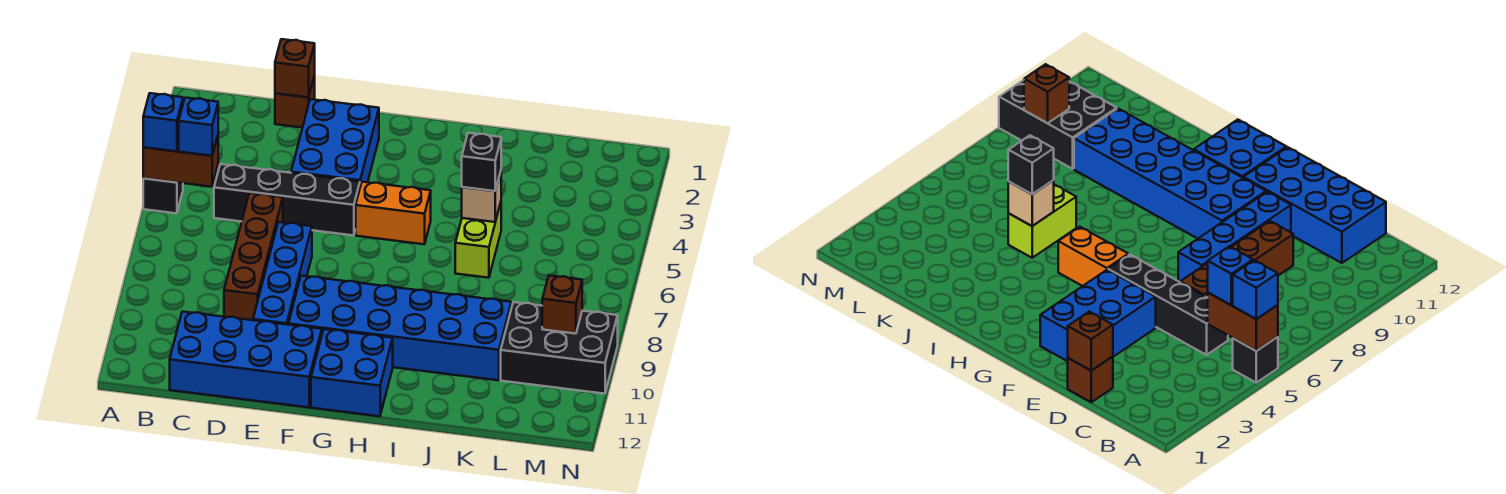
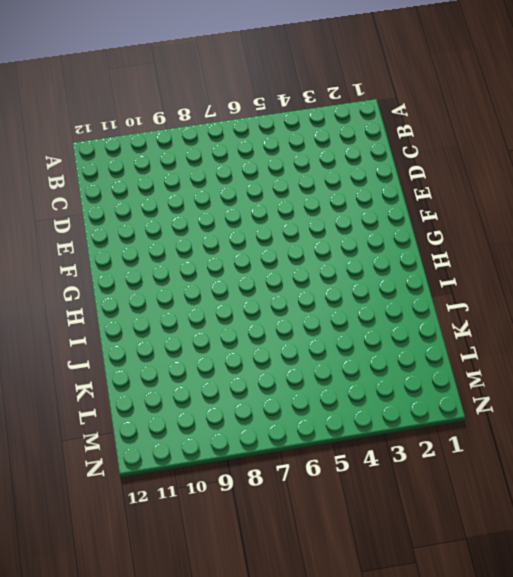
none -> black brick A5 level 1
none -> black brick C5:F5 level 1
none -> blue brick C11:F12 level 1

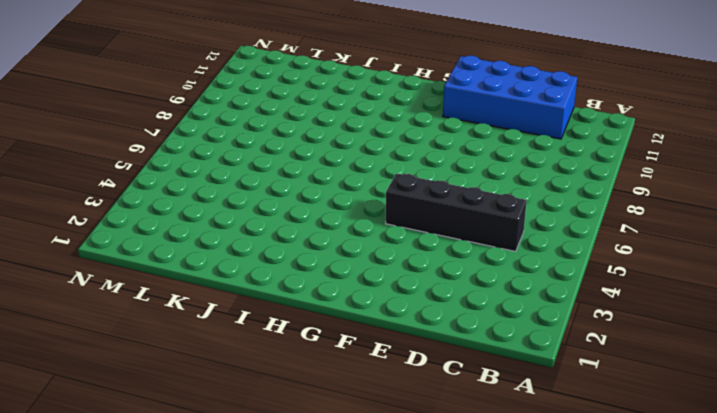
none -> black brick A5 level 1
none -> brown brick D1 level 1
none -> brown brick D6:D9 level 1

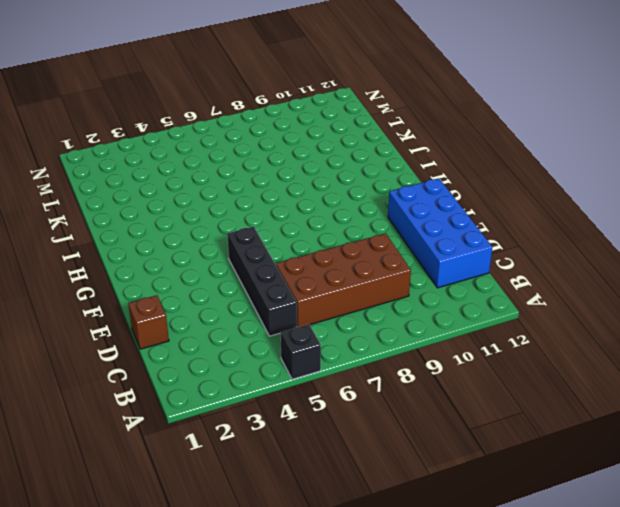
brown brick C6:D9 level 1 -> brown brick D6:D9 level 1
none -> blue brick E2:F4 level 1
none -> blue brick E7:E10 level 1
none -> blue brick F9:K10 level 1

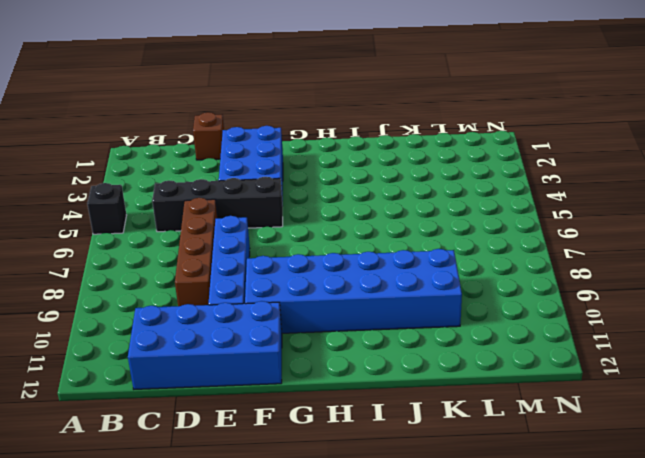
none -> orange brick G5:H5 level 1
none -> blue brick G11:H12 level 1
none -> lime brick J5:J6 level 1

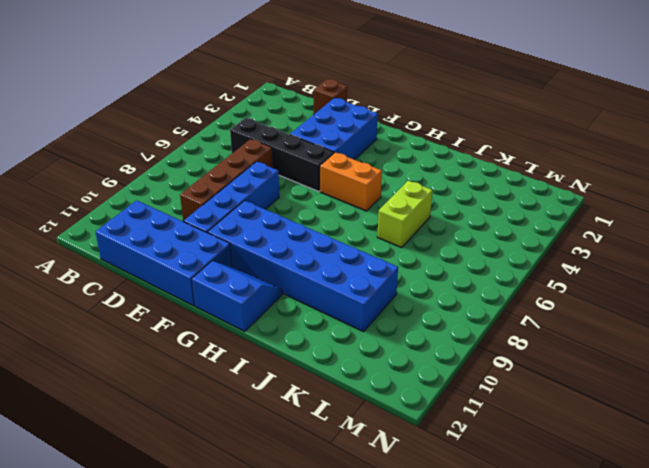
blue slope G11:H12 level 1 top 12 -> blue brick G11:H12 level 1
none -> black brick A5 level 1
none -> black brick L9:N10 level 1
none -> brown brick A5:B5 level 2

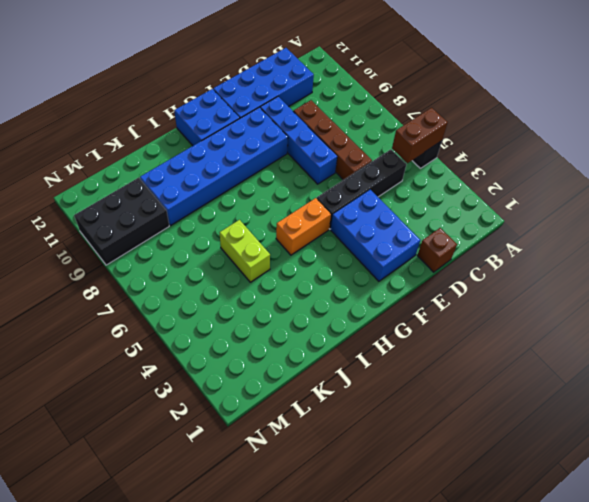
none -> brown brick D1 level 2
none -> tan brick J5 level 2
none -> brown brick M9 level 2

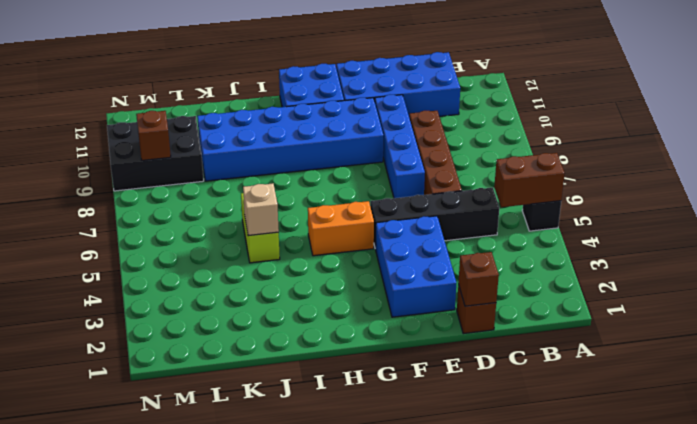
none -> blue brick A5 level 3
none -> blue brick B5 level 3
none -> black brick J5 level 3

